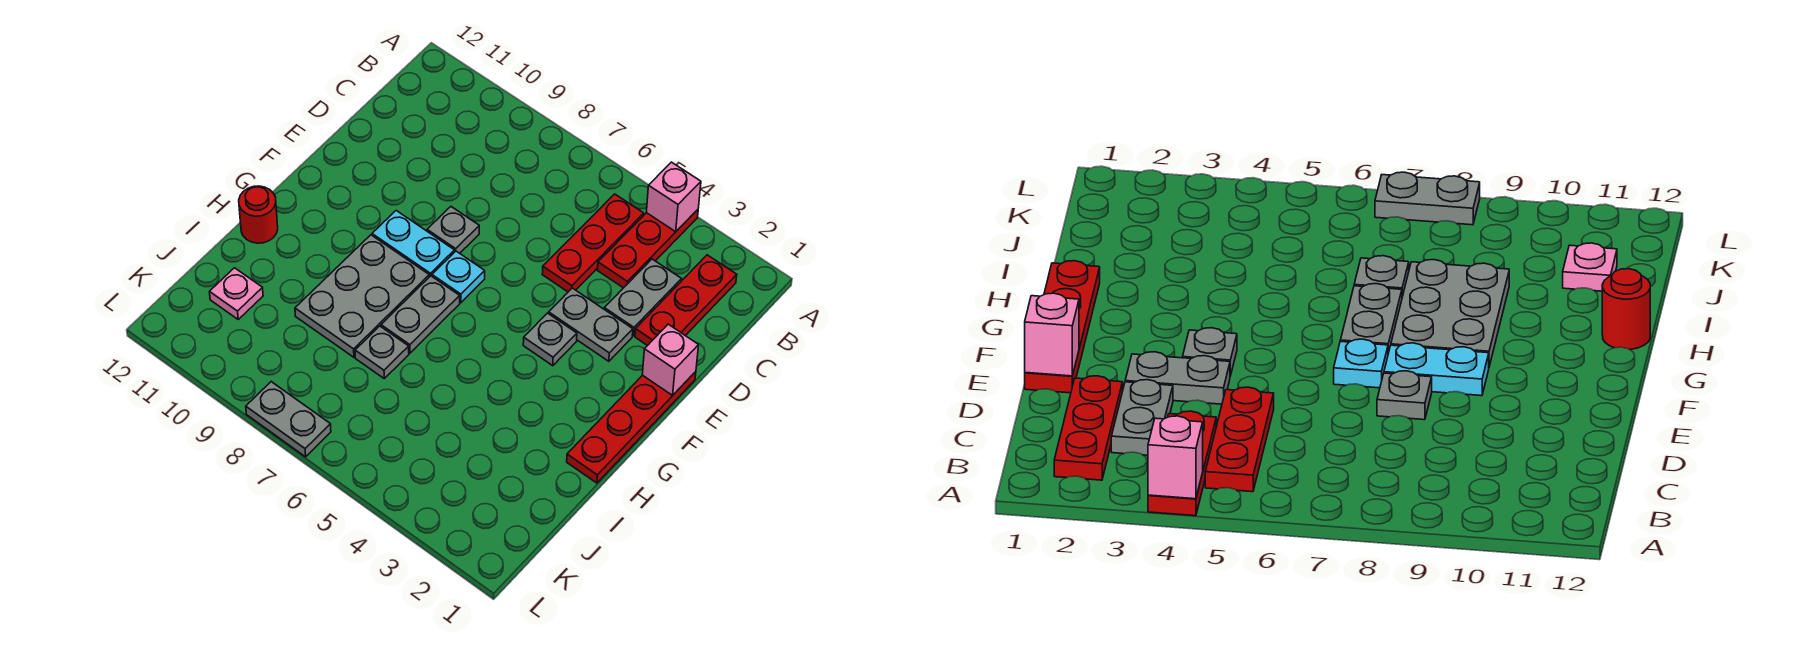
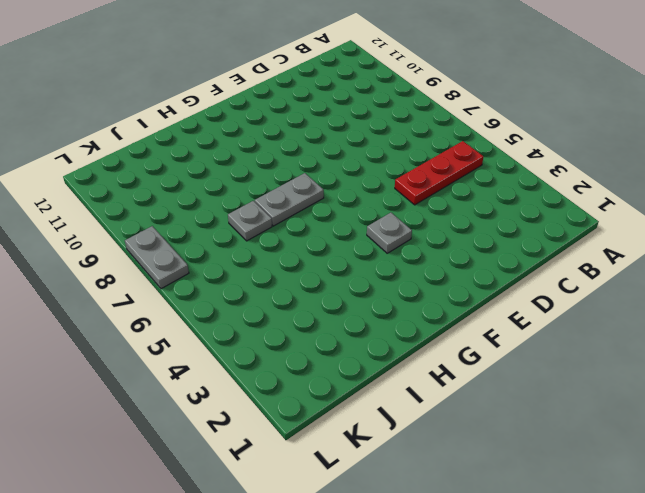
none -> red plate A4:C4 level 1
none -> red plate B2:D2 level 1
none -> grey plate C3:D3 level 1

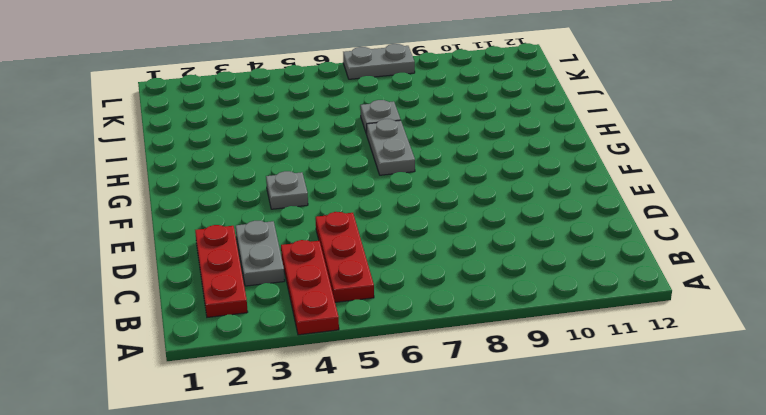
none -> red plate E1:H1 level 1
none -> grey plate E3:E4 level 1
none -> grey plate E8 level 1

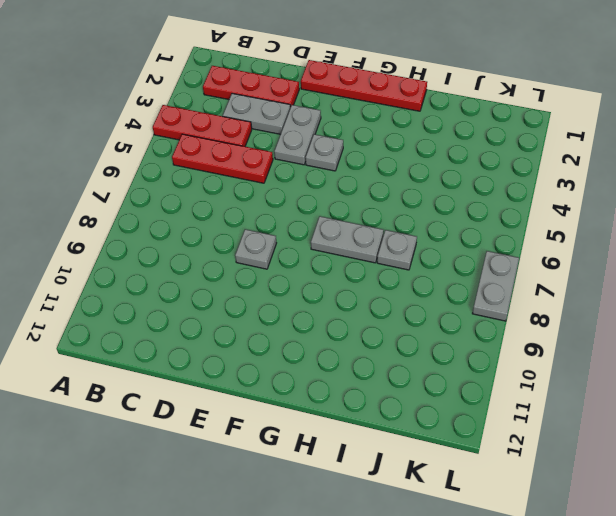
none -> cyan plate F7 level 1
none -> cyan plate F8:F9 level 1
none -> grey plate G8:I9 level 1

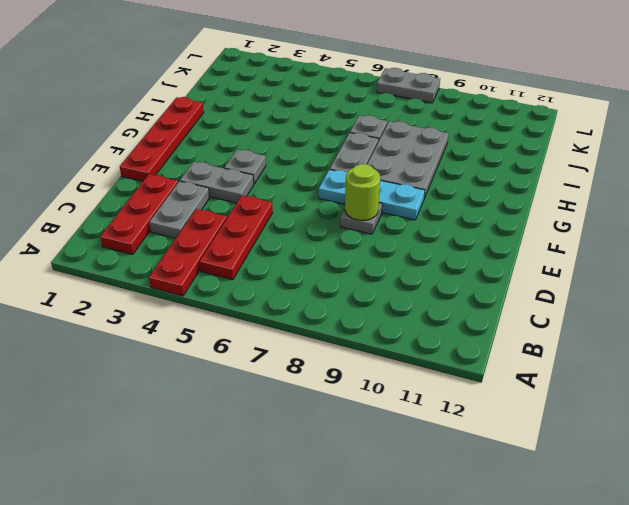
lime round brick E8 level 2 -> none
none -> red round brick H12 level 1
none -> pink plate J11 level 1
none -> pink brick A4 level 2

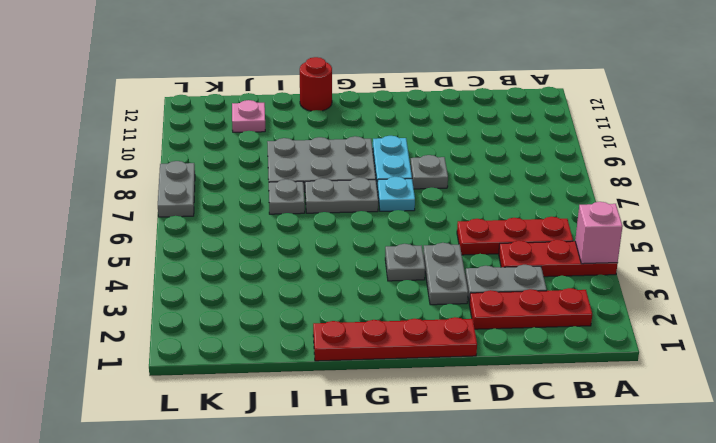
none -> pink brick E1 level 2

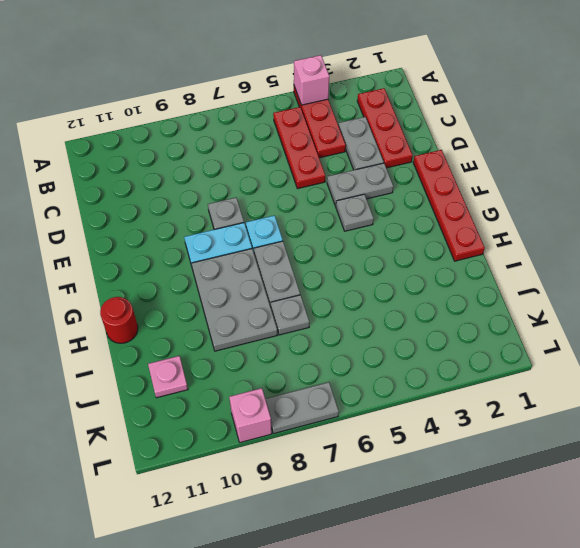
pink brick L9 level 1 -> pink brick E1 level 2

